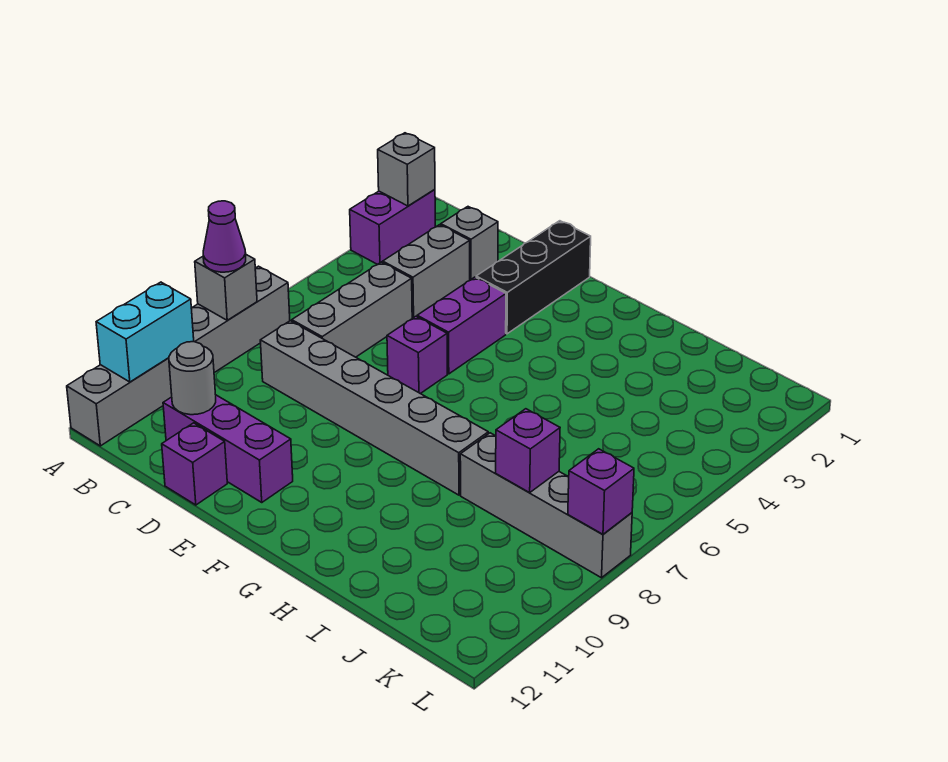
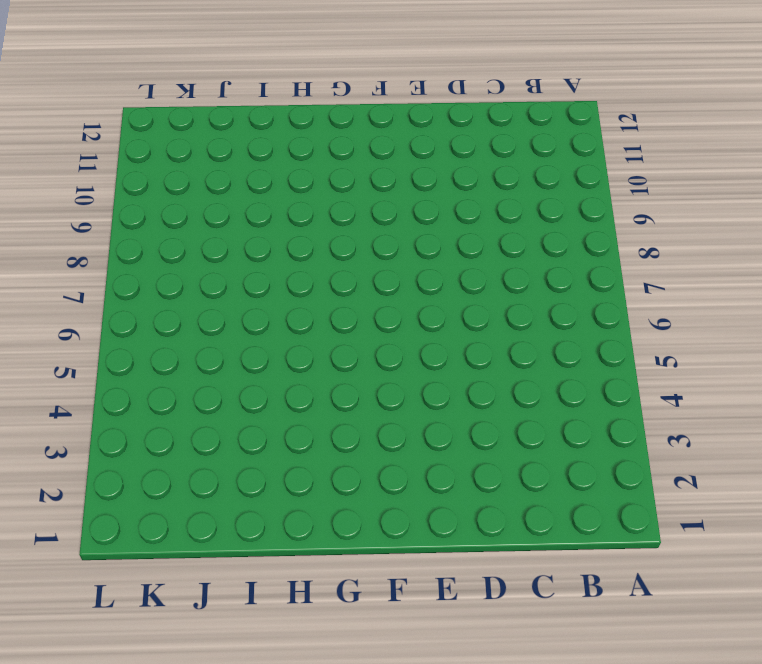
none -> purple brick A2:A3 level 1
none -> grey brick A7:A12 level 1
none -> grey brick C2 level 1

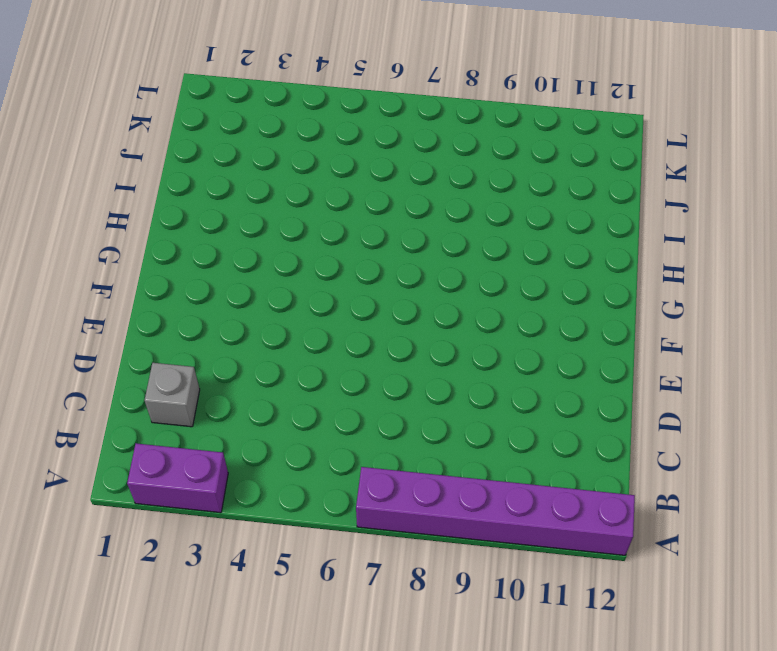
purple brick A7:A12 level 1 -> grey brick A7:A12 level 1
none -> grey brick C3:C4 level 1
none -> grey brick C5:C7 level 1
none -> grey brick C8:H8 level 1

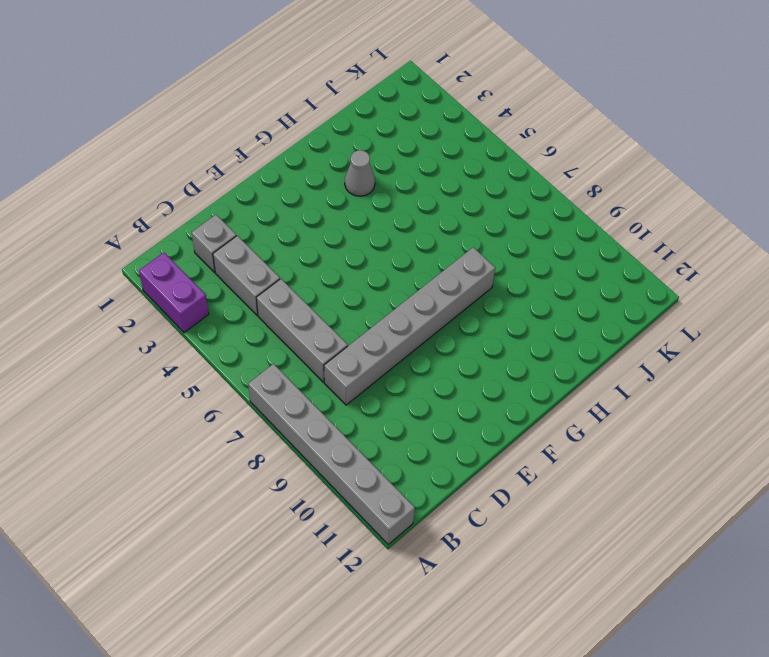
grey cone H3 level 1 -> none
none -> purple brick C11:E11 level 1
none -> purple brick D12 level 1
none -> black brick E1:E3 level 1

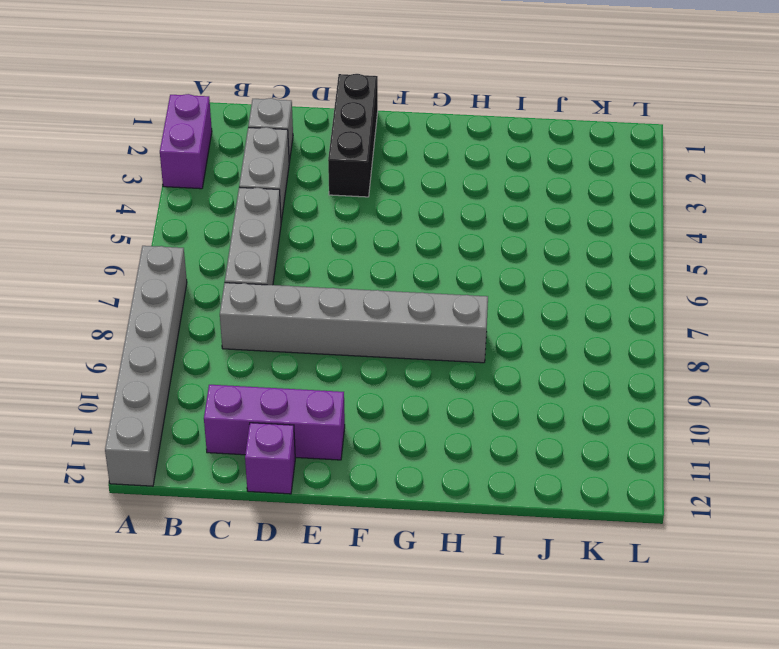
none -> purple brick E4:E5 level 1
none -> purple brick E6 level 1
none -> grey brick I8:L8 level 1

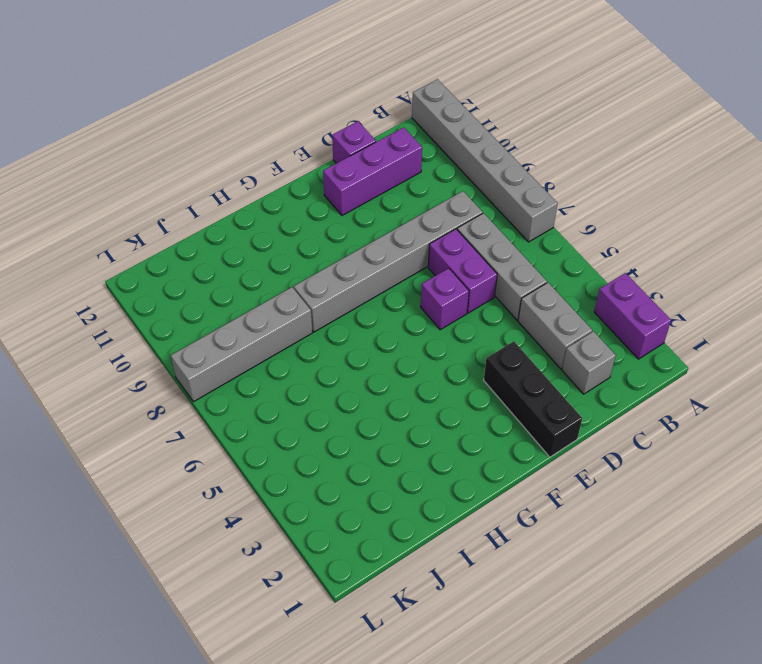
purple brick D6:D7 level 1 -> purple brick E4:E5 level 1
none -> grey brick A2 level 2
none -> grey brick A8 level 2
none -> cyan brick A10:A11 level 2

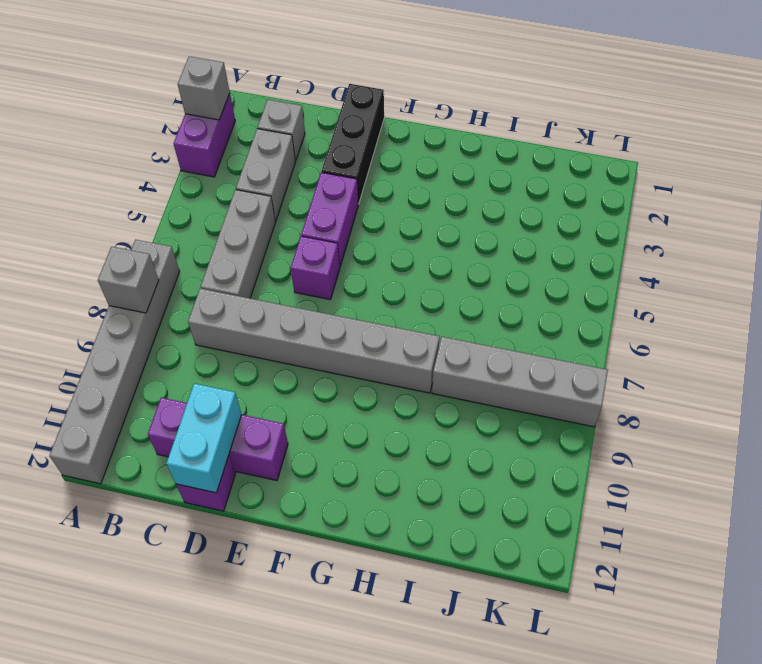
cyan brick D11:D12 level 2 -> cyan brick A10:A11 level 2
none -> grey round brick C11 level 2
none -> purple brick J8 level 2
none -> purple brick L8 level 2

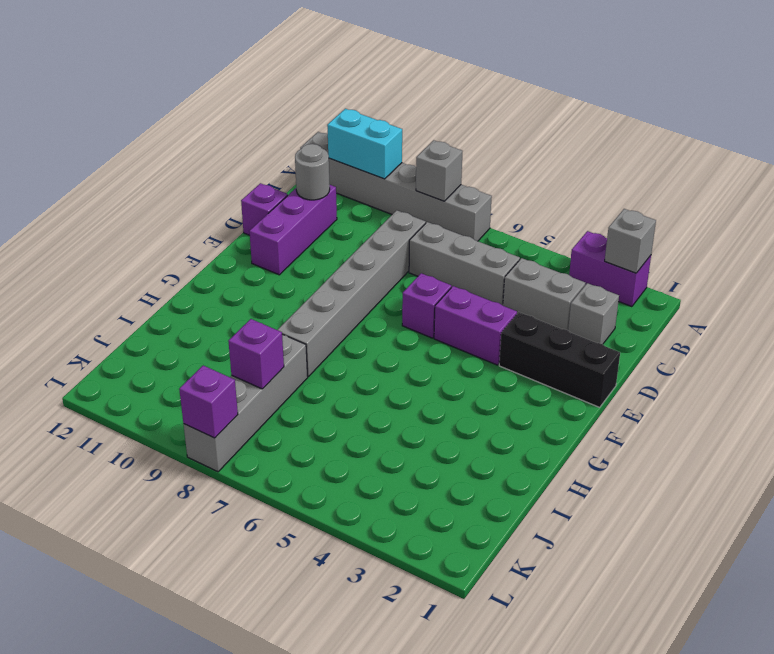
none -> purple cone A8 level 3

